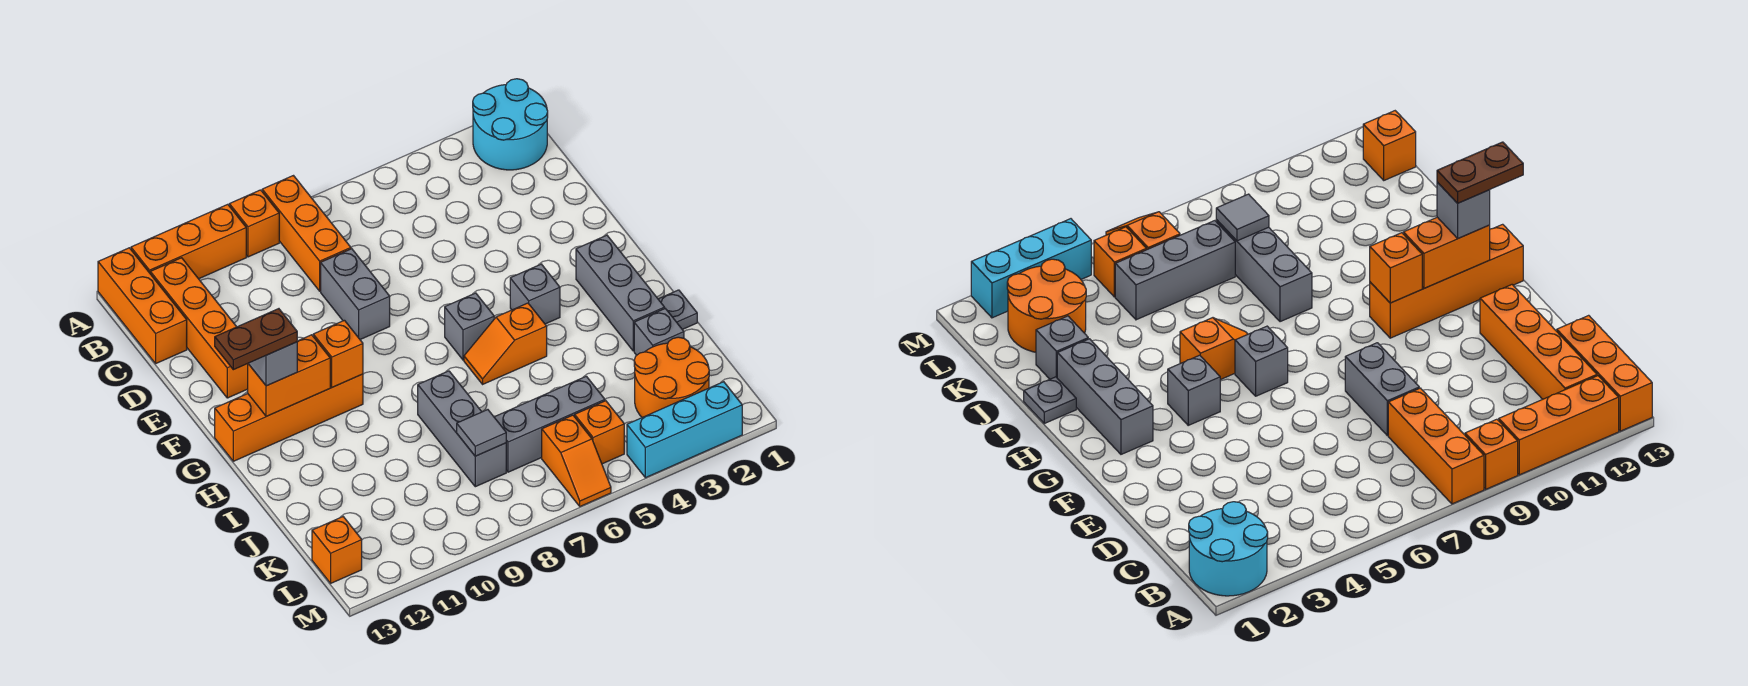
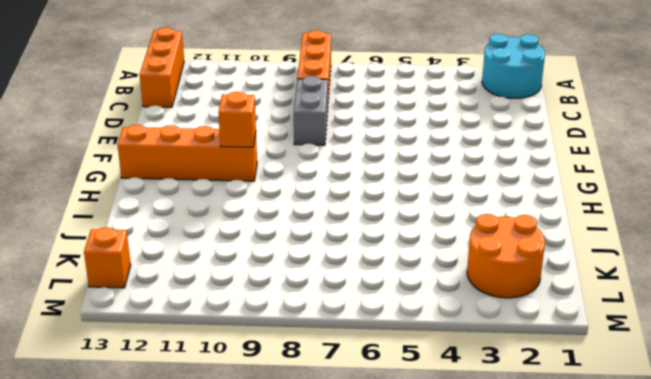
none -> orange brick A9 level 1
none -> orange brick A10:A12 level 1
none -> orange brick B12:E12 level 1

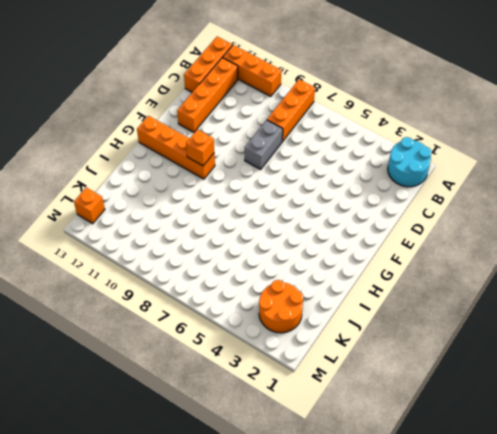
none -> orange brick A9 level 1
none -> grey brick G2:I2 level 1
none -> grey brick G4 level 1

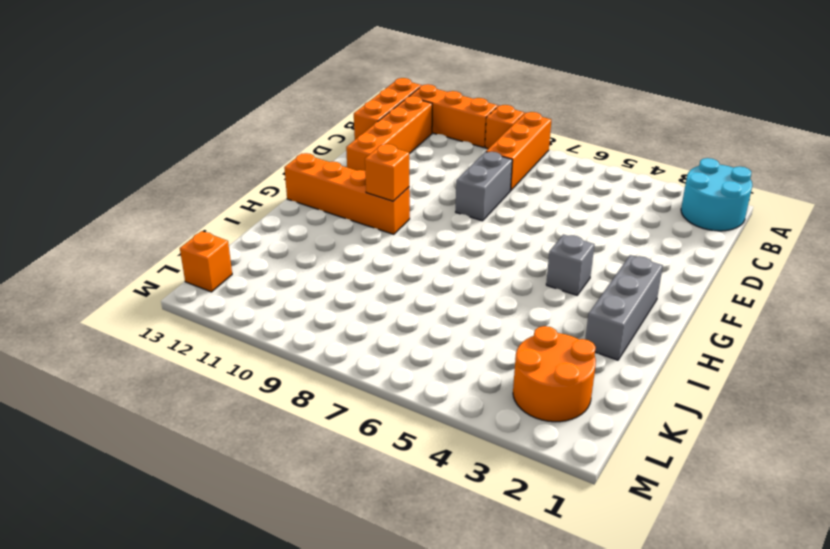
none -> grey brick G6 level 1
none -> orange slope H5:H6 level 1 top 5
none -> grey plate I1 level 1

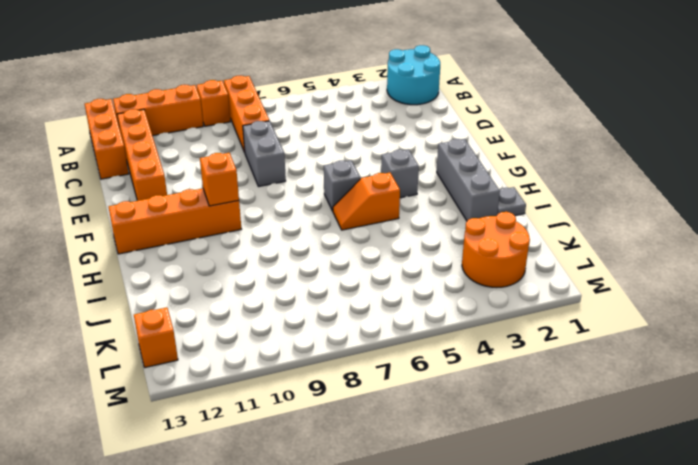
none -> grey brick I8:K8 level 1
none -> grey brick J2 level 1
none -> grey brick K5:K7 level 1

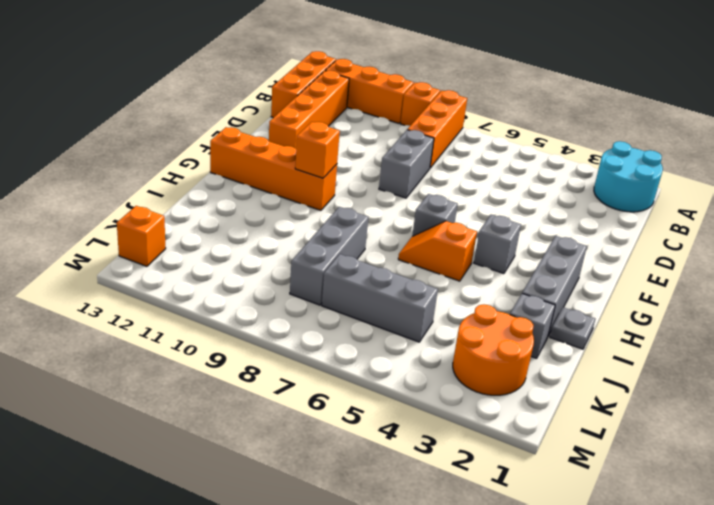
none -> orange brick L5 level 1
none -> orange slope L6:M6 level 1 top L
none -> cyan brick M2:M4 level 1

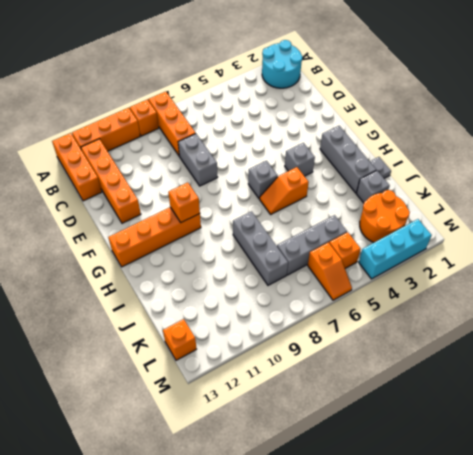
none -> orange brick G11:G12 level 2
none -> grey tile K8 level 2
none -> grey brick G12 level 3

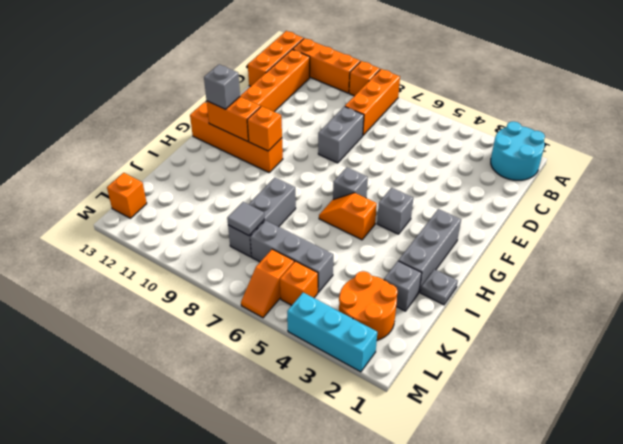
none -> brown plate G12:G13 level 4

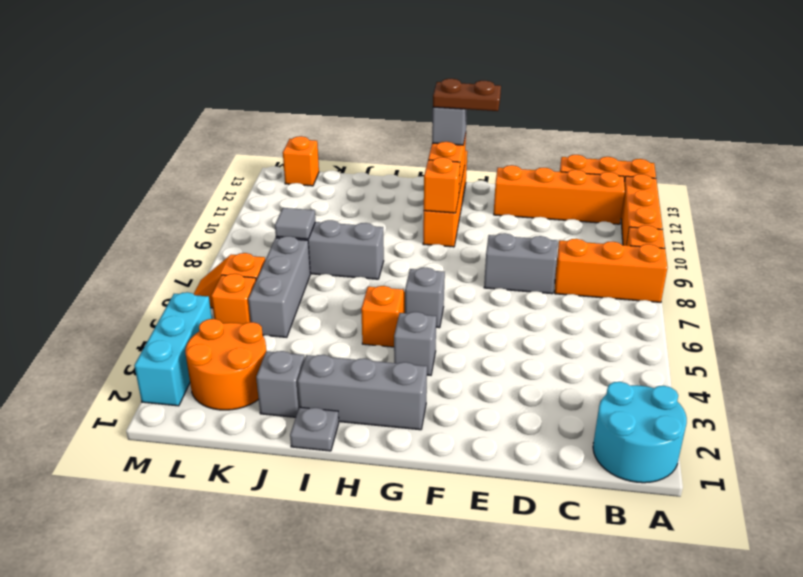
brown plate F12:G12 level 4 -> brown plate G12:G13 level 4

